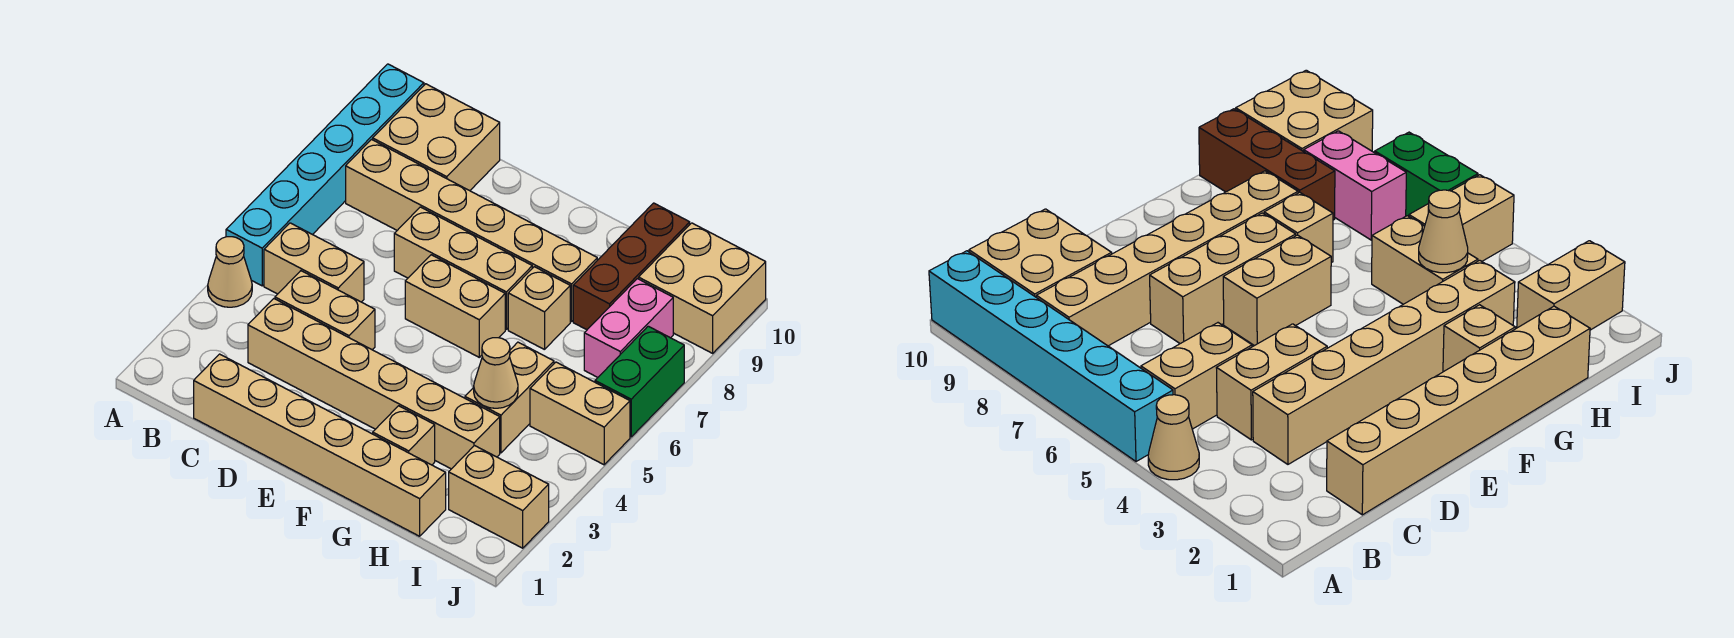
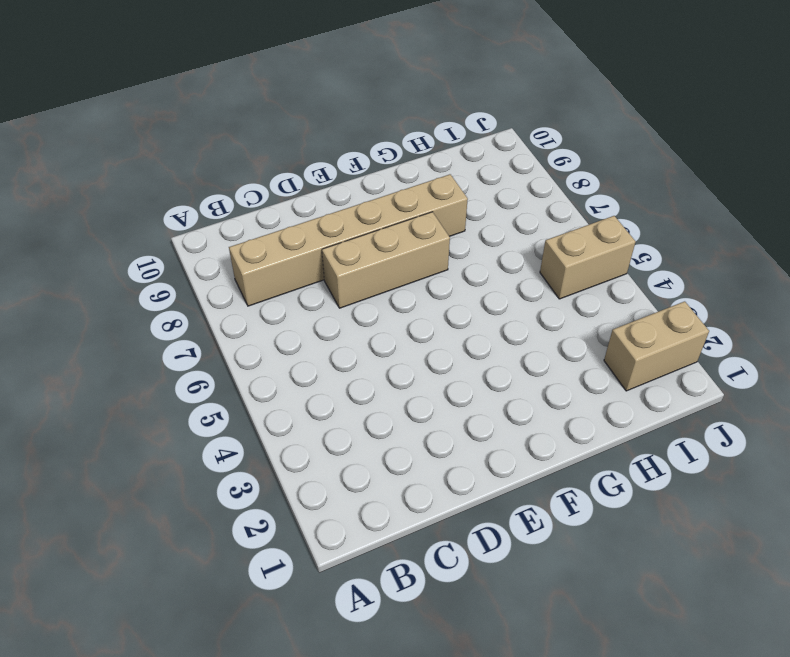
none -> tan cone A4 level 1
none -> cyan brick A5:A10 level 1
none -> tan brick B5:C5 level 1

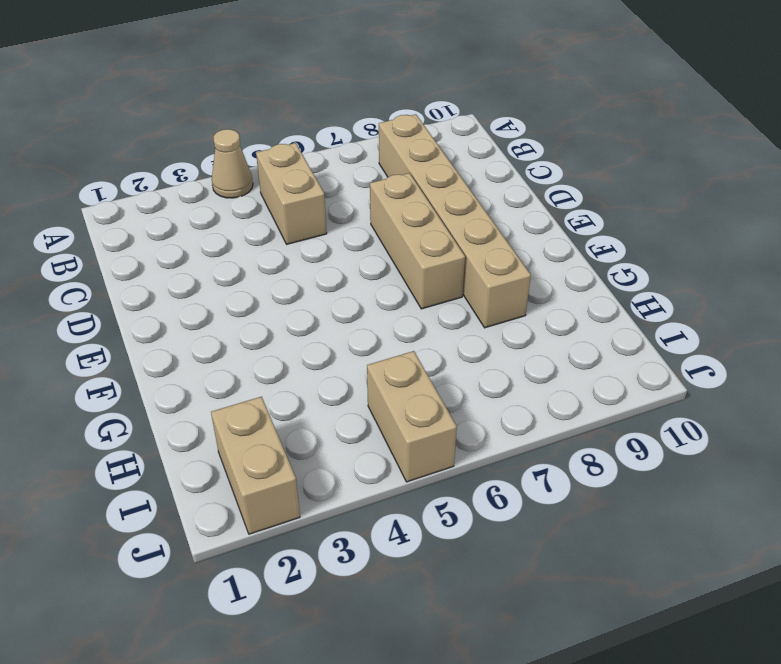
none -> cyan brick A5:A10 level 1
none -> tan brick B9:C10 level 1
none -> tan brick C1:H1 level 1

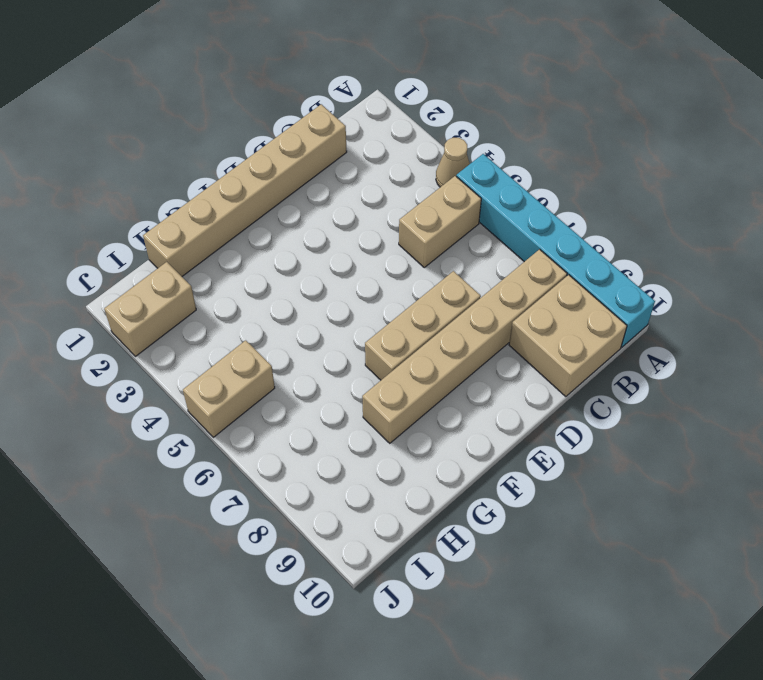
none -> tan brick C3:H3 level 1
none -> tan brick C4:D4 level 1
none -> tan brick E6:F6 level 1

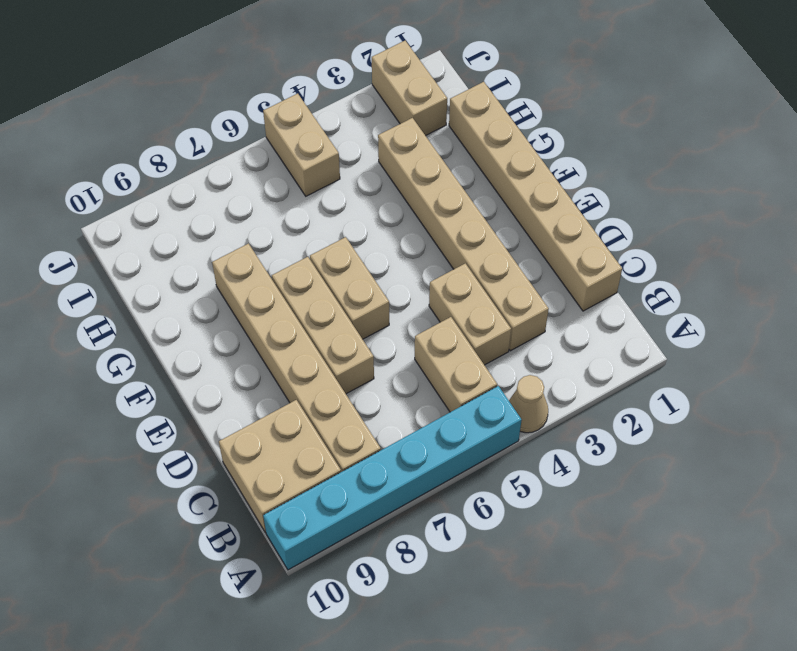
none -> tan brick G2 level 1
none -> tan brick G7 level 1
none -> tan brick H4:H5 level 1

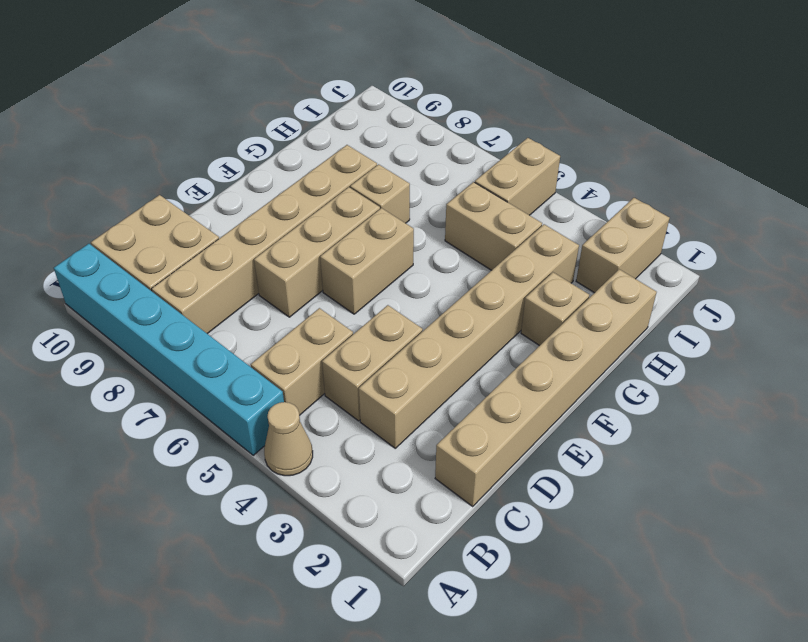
none -> brown brick H8:H10 level 1
none -> pink brick I7:I8 level 1
none -> tan brick I9:J10 level 1

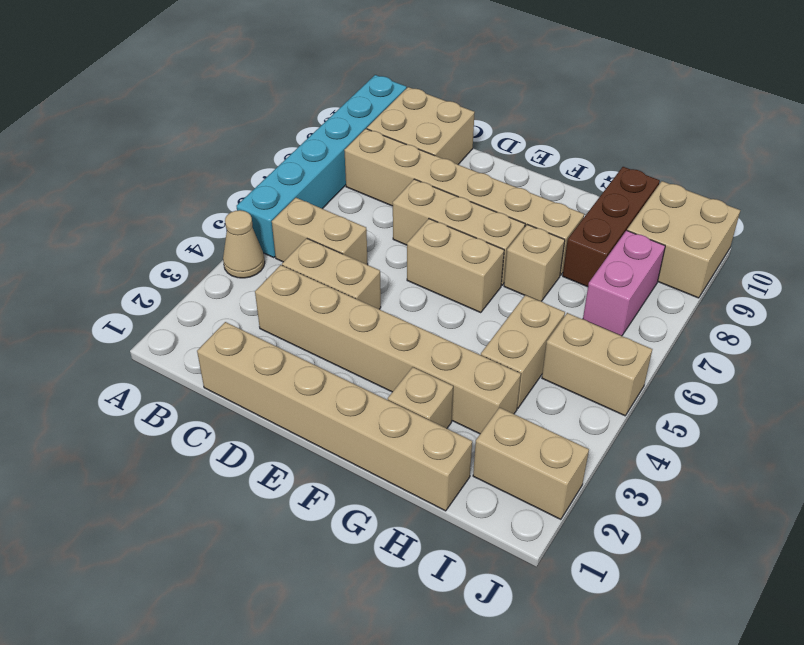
none -> green brick J6:J7 level 1
none -> tan cone H4 level 2

